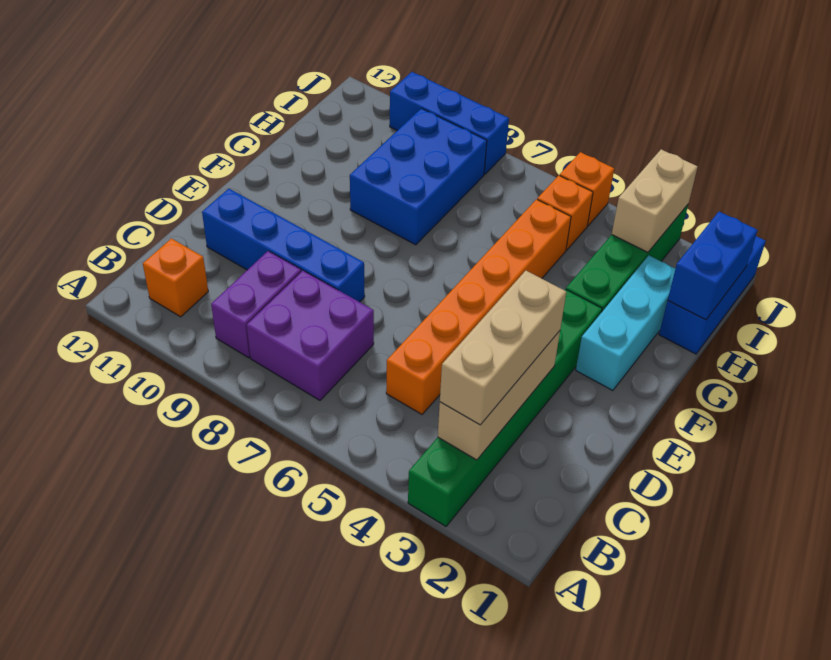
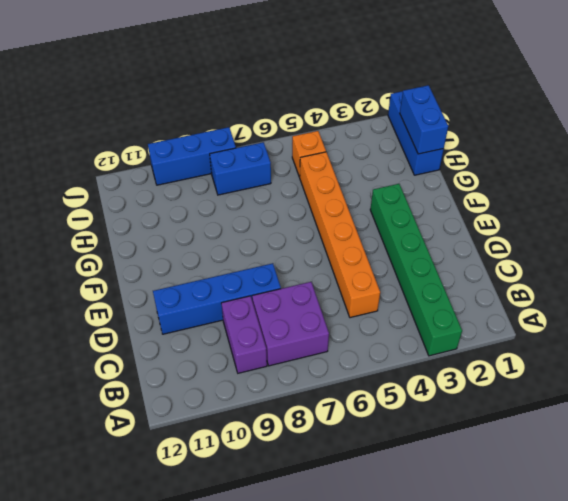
blue brick I7:I8 level 1 -> blue brick G8:I9 level 1
none -> orange brick B11 level 1
none -> cyan brick F2:H2 level 1
none -> green brick G3:J3 level 1

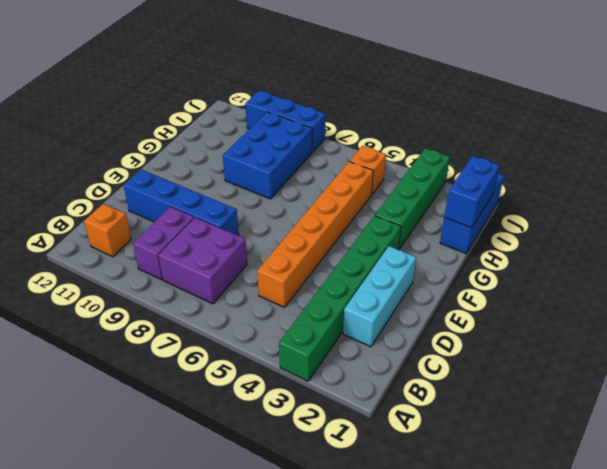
cyan brick C2:E2 level 1 -> cyan brick F2:H2 level 1
none -> orange brick J5 level 1
none -> tan brick B3:D3 level 2
none -> tan brick I3:J3 level 2

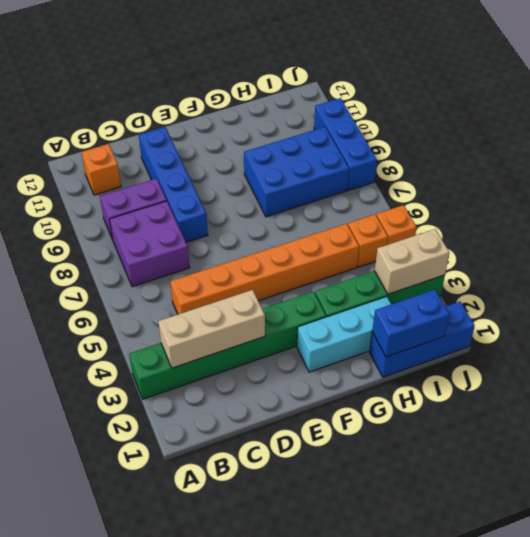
none -> tan brick B3:D3 level 3

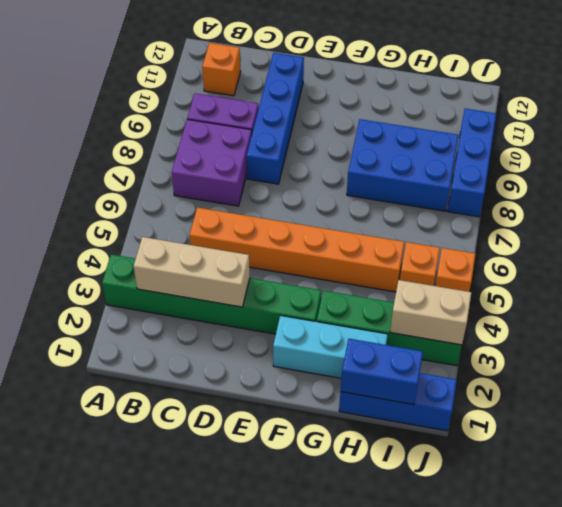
none -> tan brick B3:D3 level 3

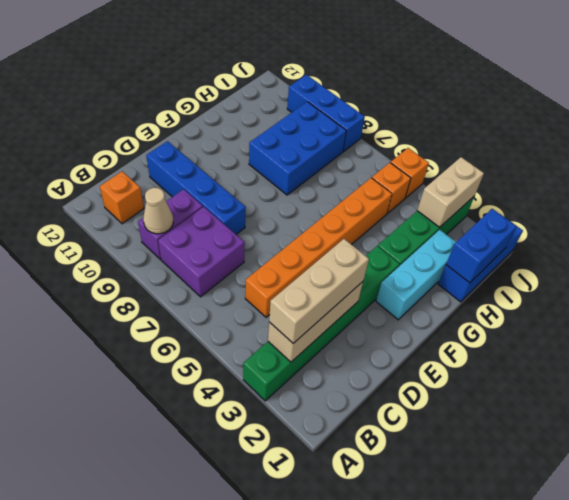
tan cone B9 level 2 -> none

